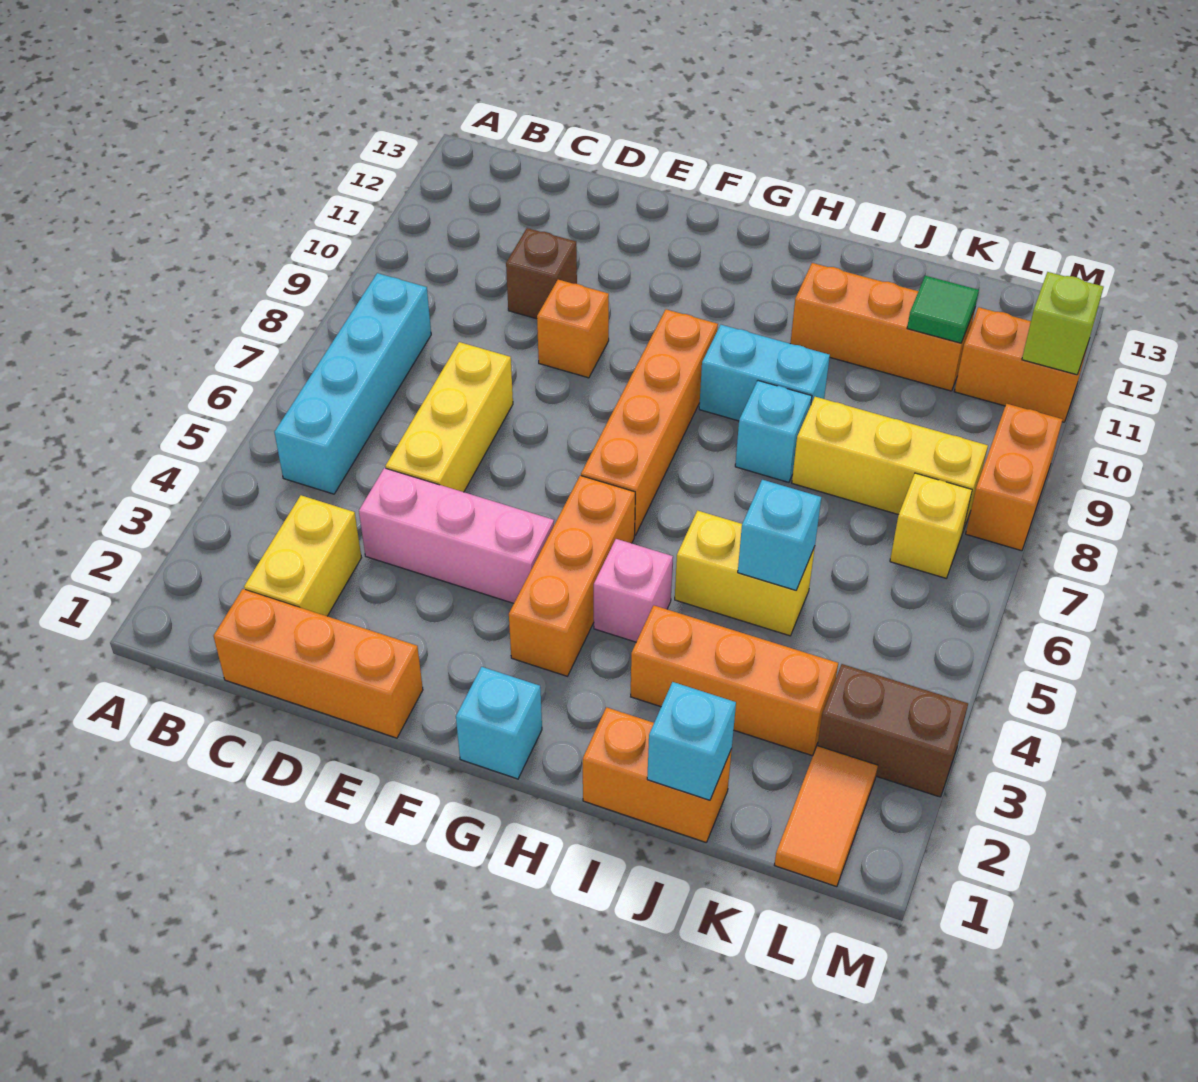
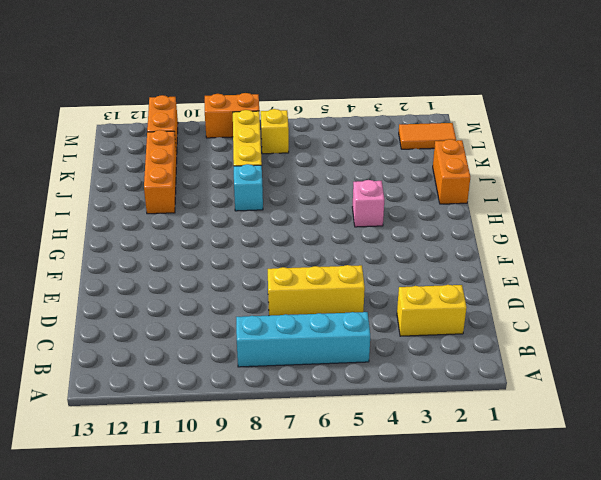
none -> orange brick C1:E1 level 1
none -> pink brick D4:F4 level 1
none -> brown brick D10 level 1

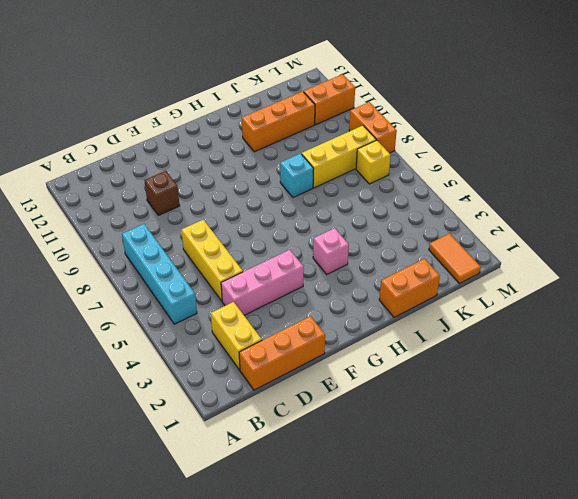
none -> orange brick E9 level 1
none -> cyan brick G1 level 1
none -> orange brick G3:G5 level 1

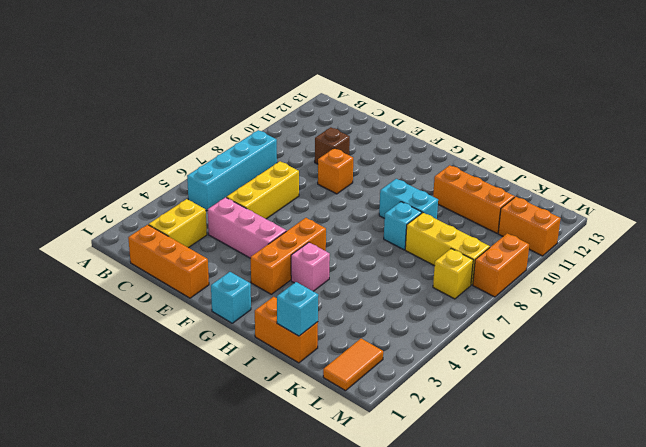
none -> orange brick G6:G9 level 1
none -> orange brick I3:K3 level 1
none -> yellow brick I5:J5 level 1

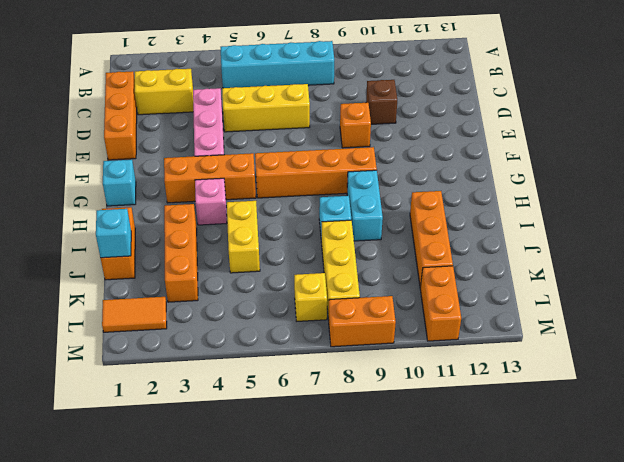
none -> brown brick L3:M3 level 1
none -> cyan brick J5 level 2
none -> green tile K11 level 2

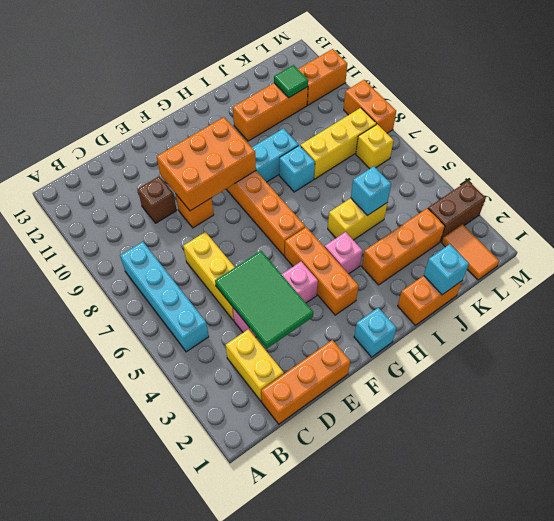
green tile D3:E5 level 2 -> none
orange brick E9:G10 level 2 -> none
none -> lime brick M11 level 2

